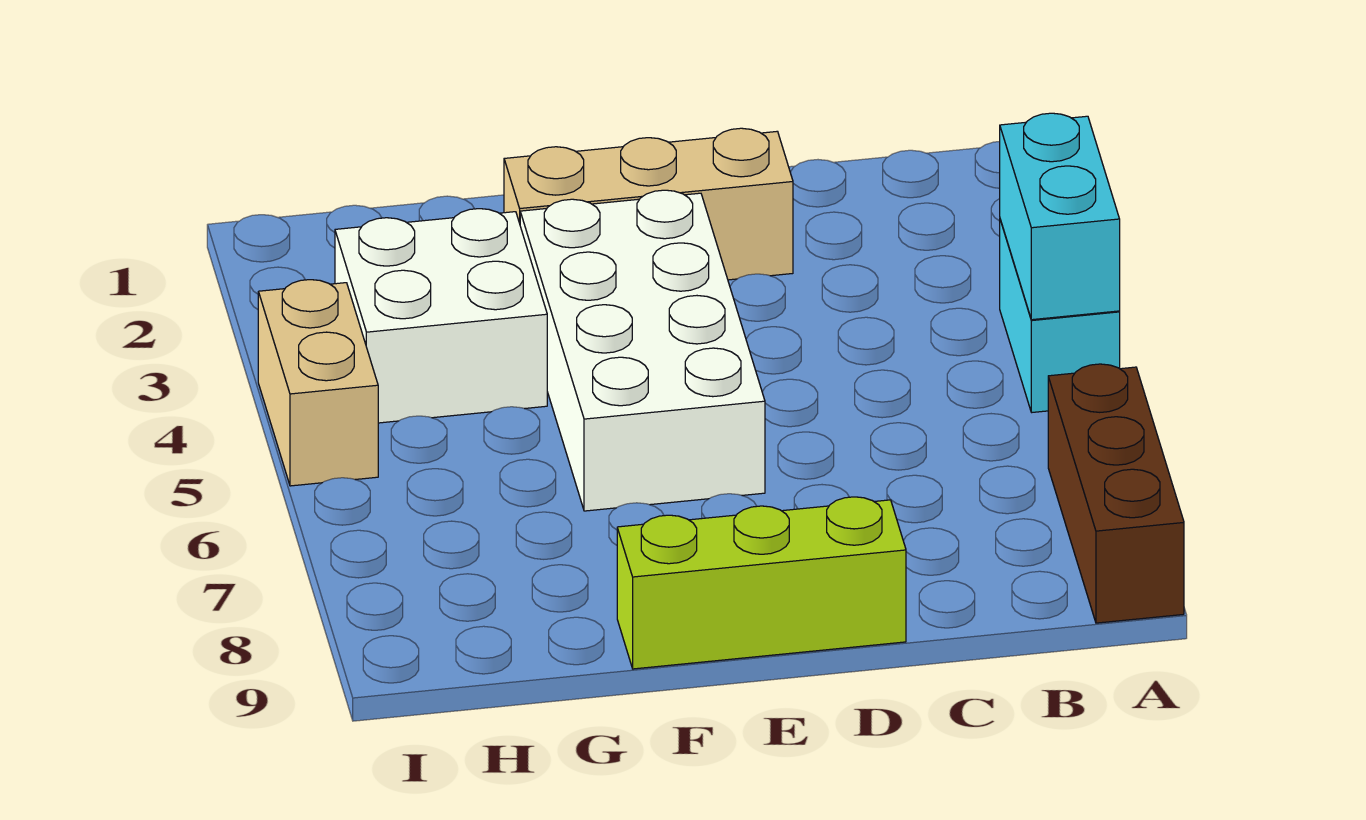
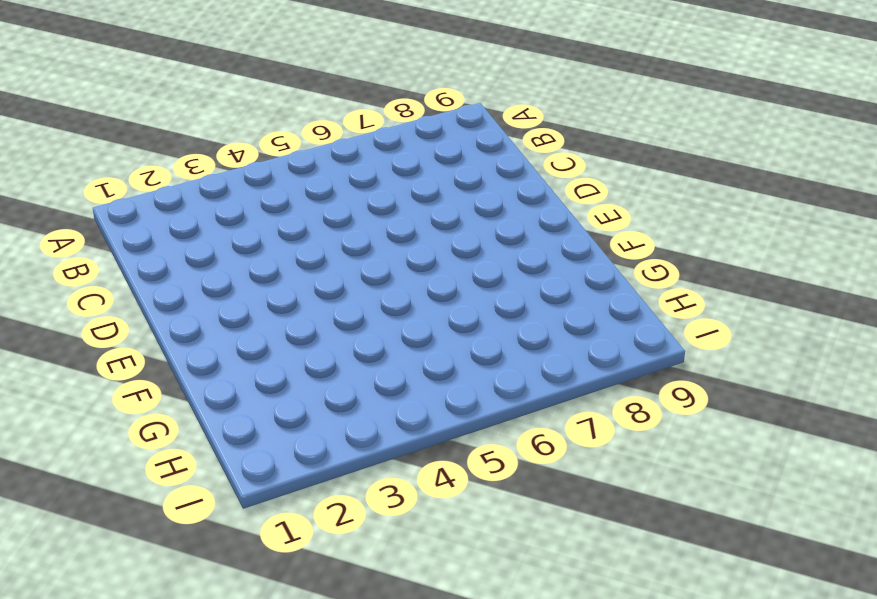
none -> cyan brick A4:A5 level 1
none -> brown brick A7:A9 level 1

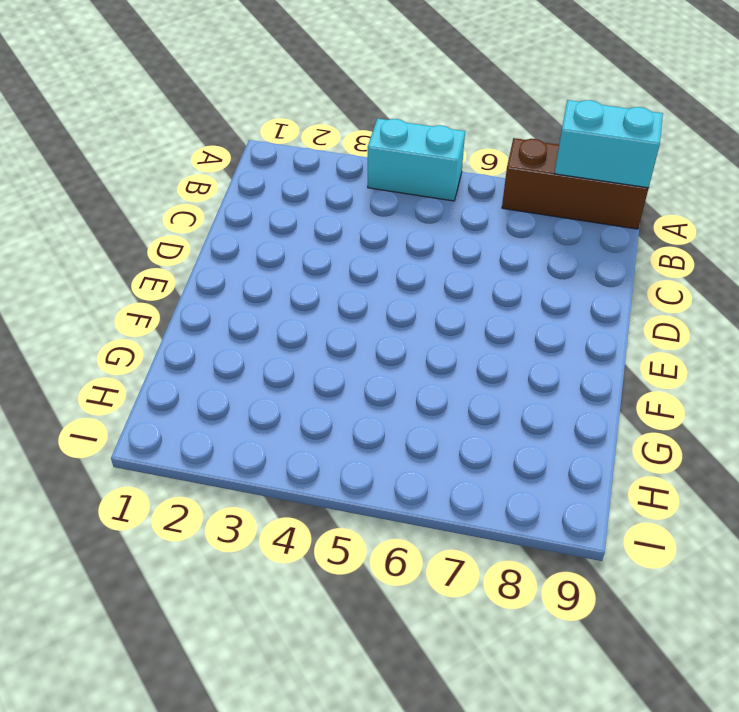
cyan brick A8:A9 level 2 -> cyan brick A4:A5 level 2
none -> tan brick D2:F2 level 1
none -> lime brick D9:F9 level 1

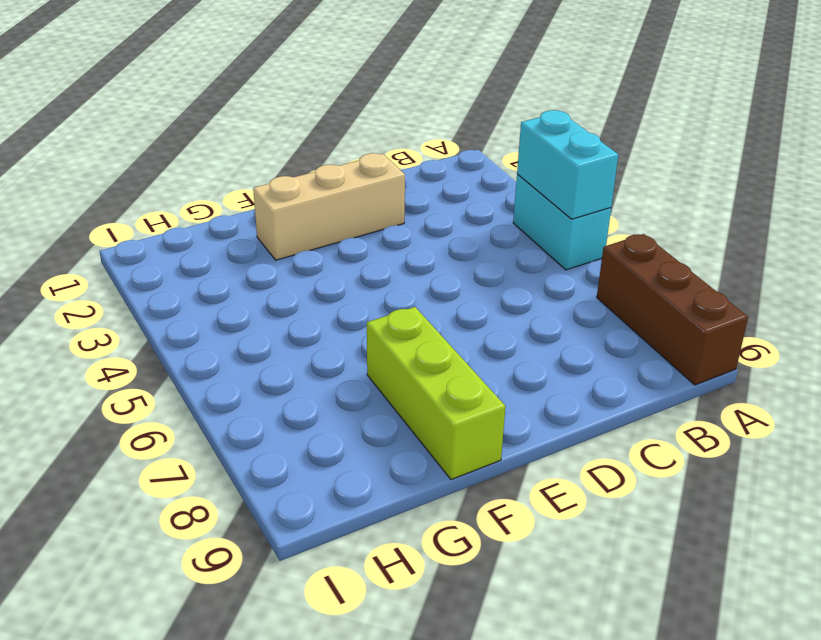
lime brick F7:F9 level 1 -> lime brick D9:F9 level 1
none -> white brick E3:F6 level 1
none -> white brick G3:H4 level 1

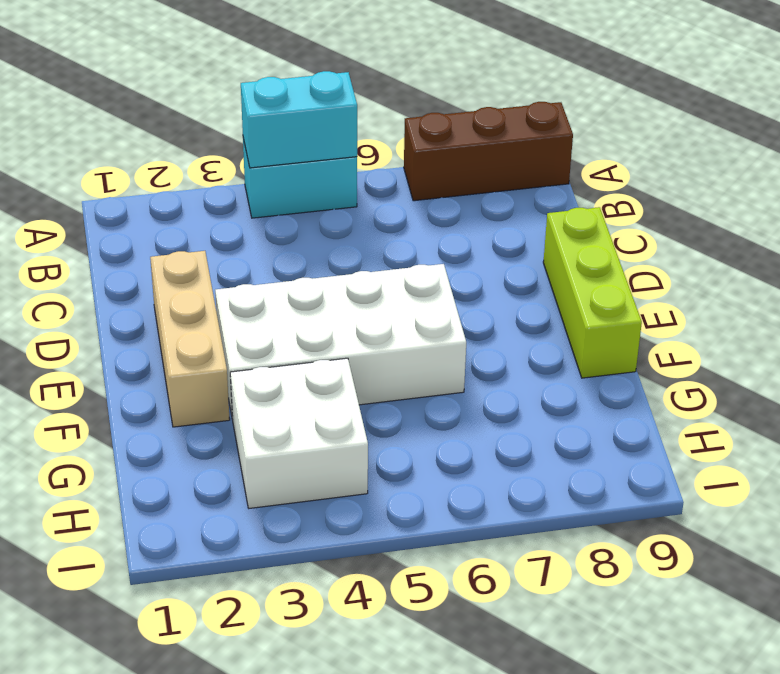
none -> tan brick I4:I5 level 1

